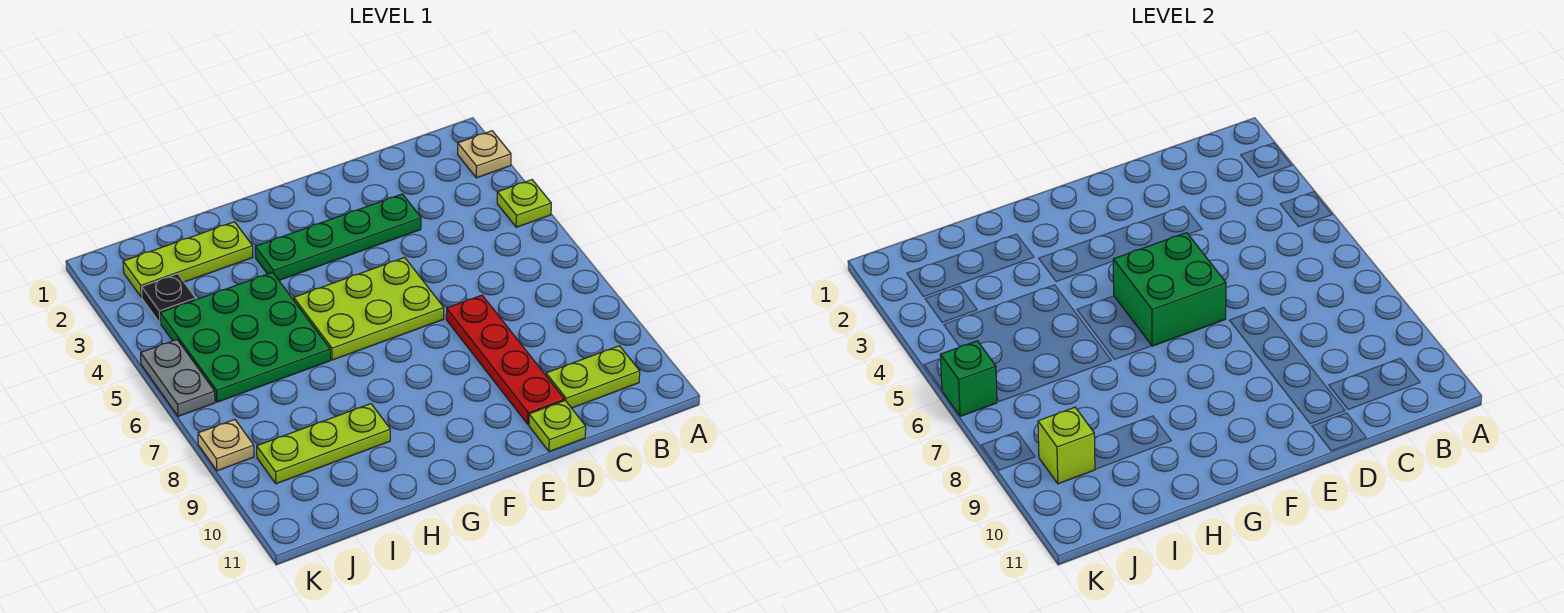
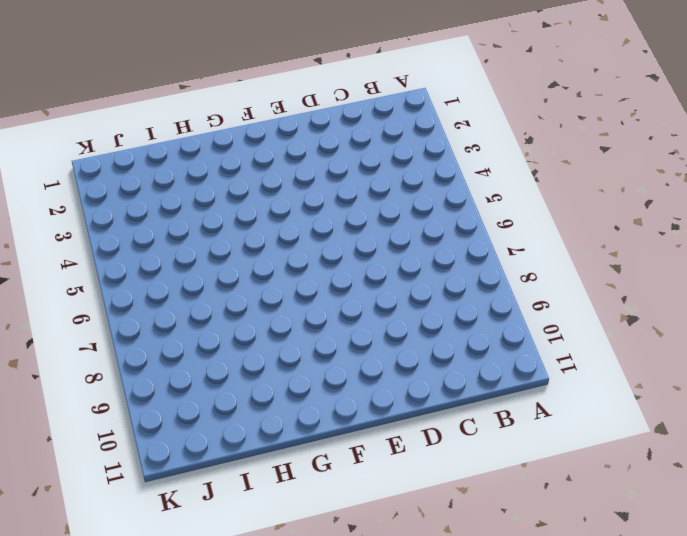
none -> tan plate A2 level 1
none -> lime plate A4 level 1
none -> lime plate B10:C10 level 1

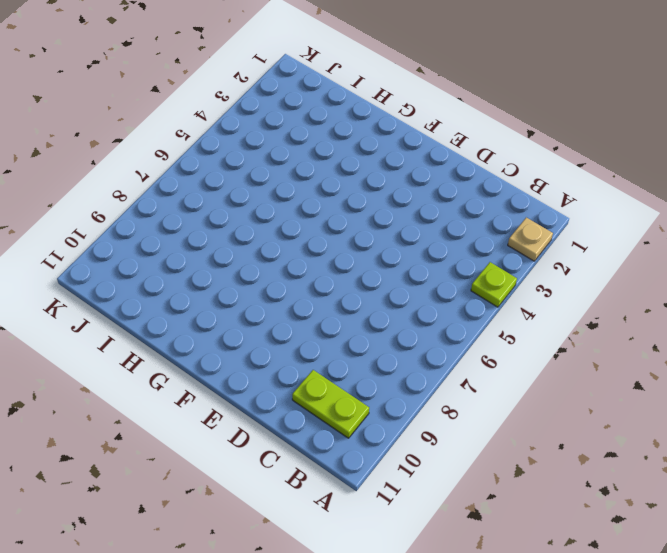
none -> green plate D3:G3 level 1
none -> red plate D7:D10 level 1
none -> lime plate D11 level 1

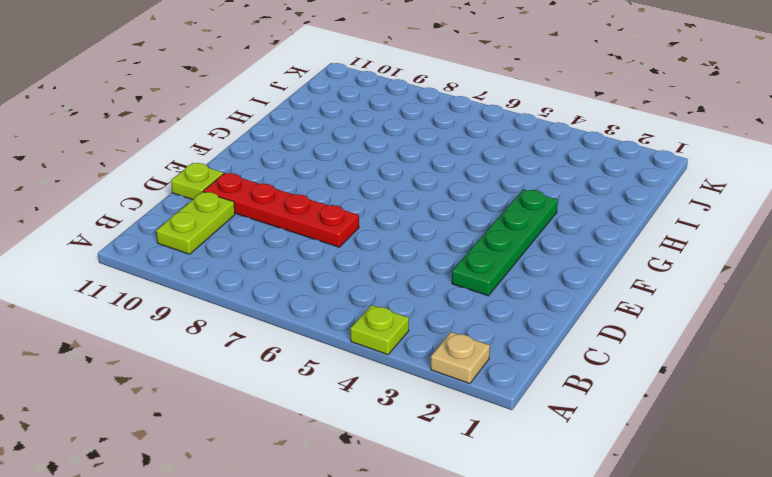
none -> lime plate E5:G6 level 1
none -> lime plate H2:J2 level 1
none -> green plate H4:J6 level 1

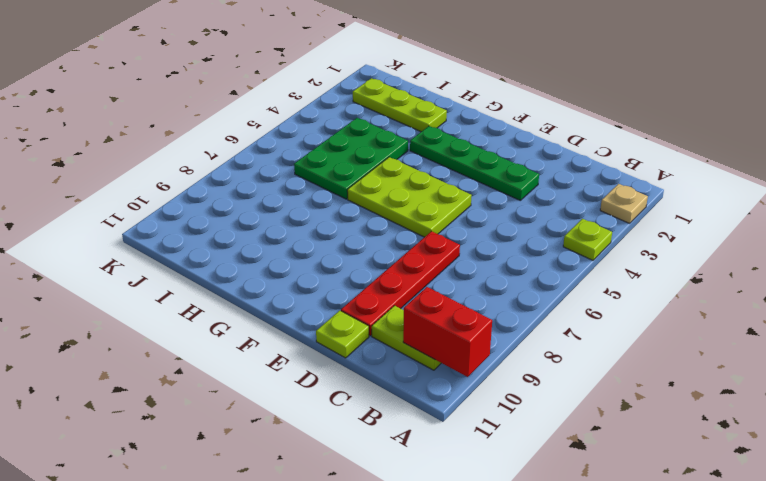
red brick A10:B10 level 2 -> none
green plate H4:I6 level 1 -> green plate H4:J6 level 1
none -> lime plate H9:J9 level 1
none -> black plate J3 level 1
none -> grey plate K5:K6 level 1

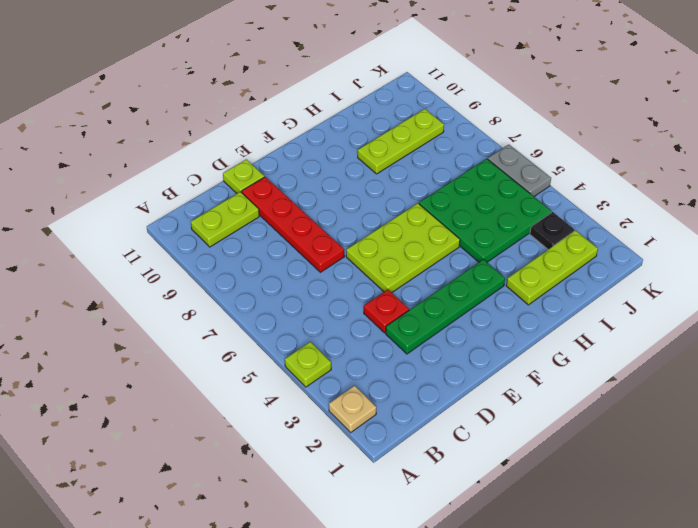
red plate D4 level 1 -> none
none -> tan plate K8 level 1
none -> green brick E5:F6 level 2
none -> lime brick J9 level 2

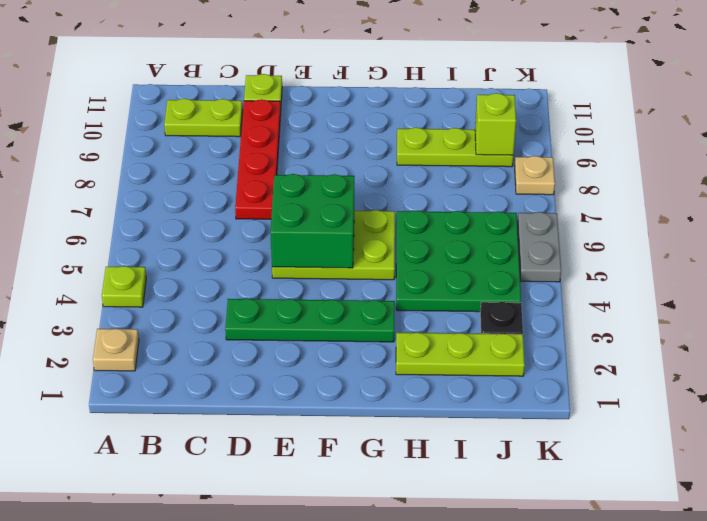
none -> green brick K6 level 2

